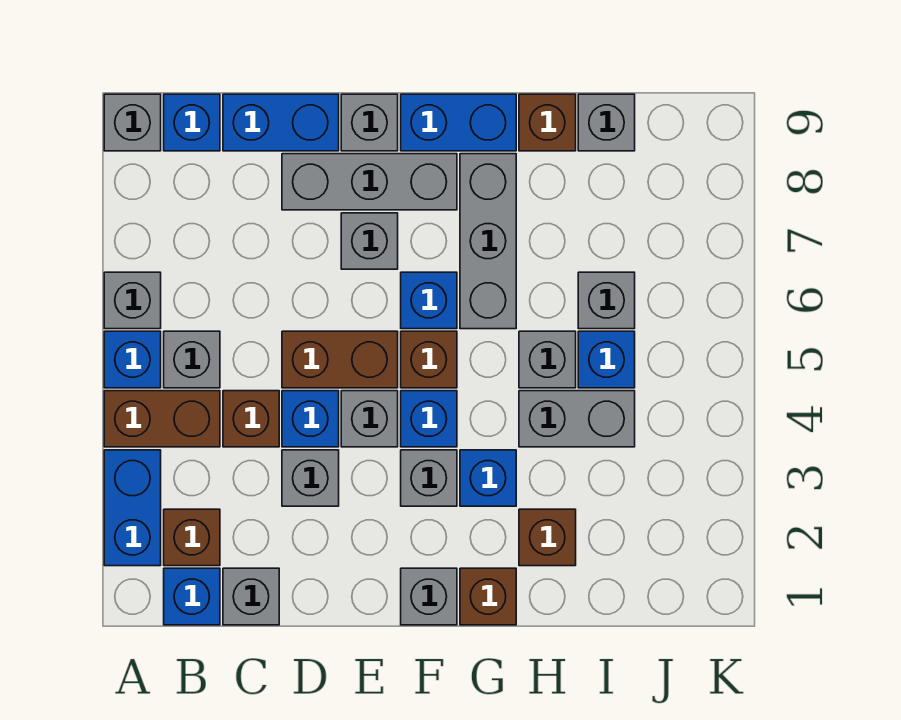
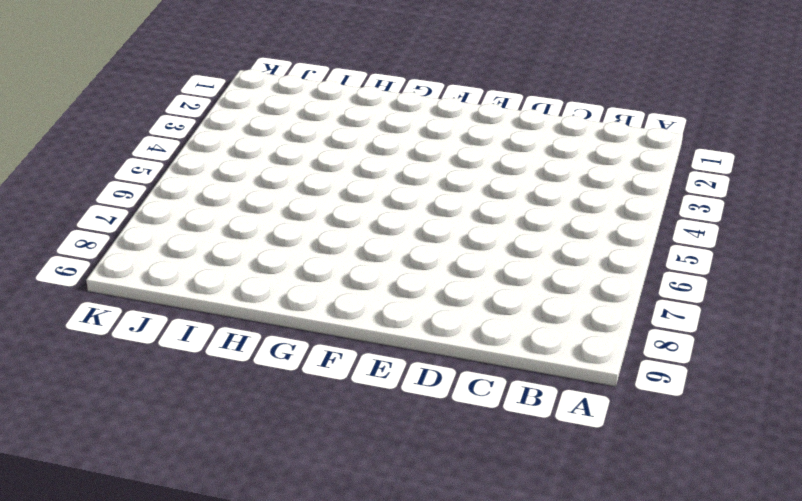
none -> blue brick A2:A3 level 1
none -> brown brick A4:B4 level 1
none -> blue brick A5 level 1
none -> grey brick A6 level 1

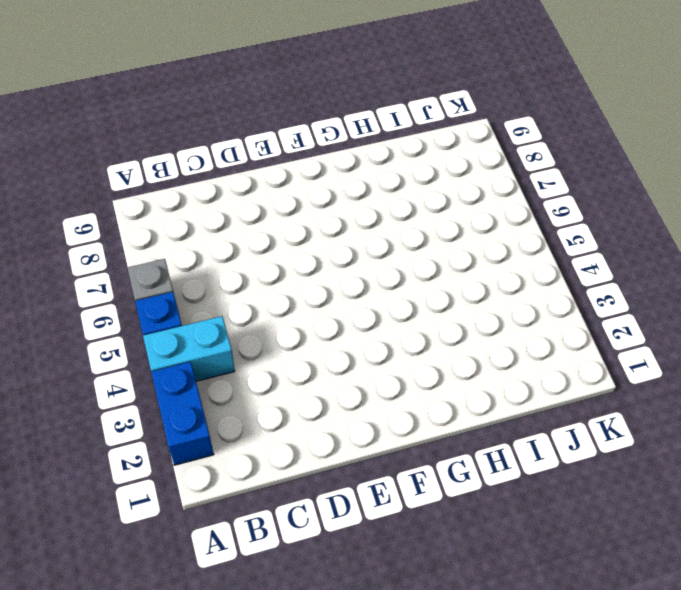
cyan brick A4:B4 level 1 -> brown brick A4:B4 level 1
none -> grey brick A9 level 1
none -> blue brick B1 level 1
none -> brown brick B2 level 1
none -> grey brick B5 level 1

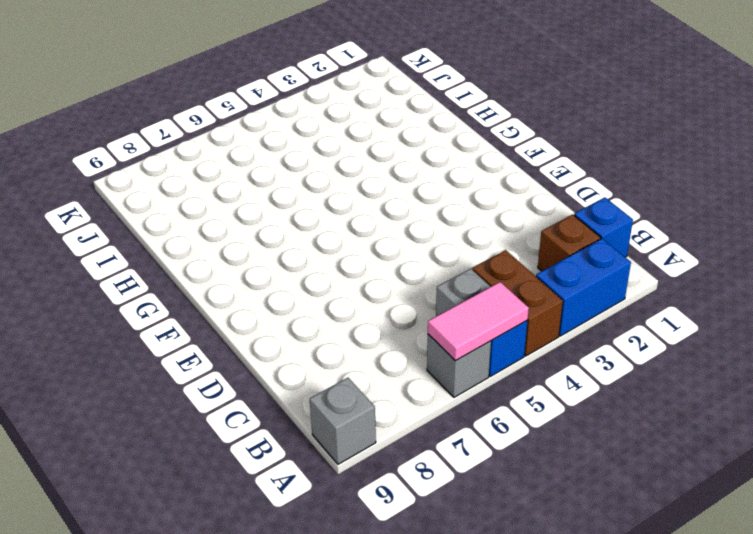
pink tile A5:A6 level 2 -> none
none -> blue brick B9 level 1
none -> grey brick C1 level 1
none -> brown brick C4 level 1
none -> blue brick C9:D9 level 1

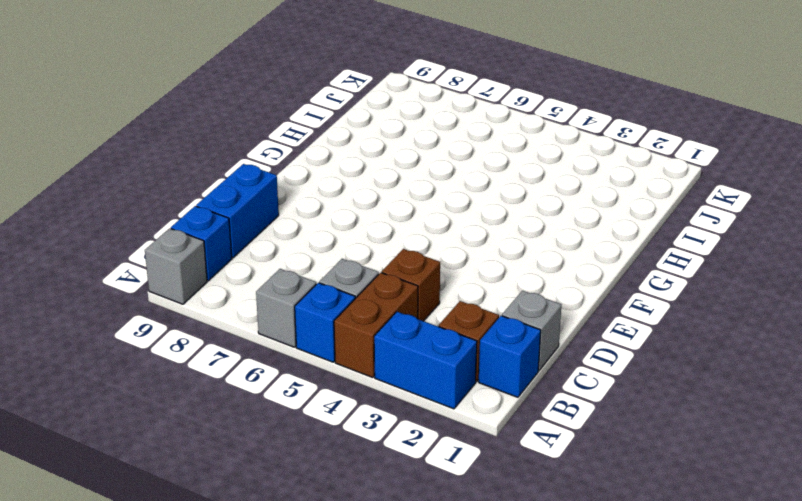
none -> grey brick D3 level 1
none -> blue brick D4 level 1
none -> brown brick D5:E5 level 1
none -> grey brick D8:F8 level 1

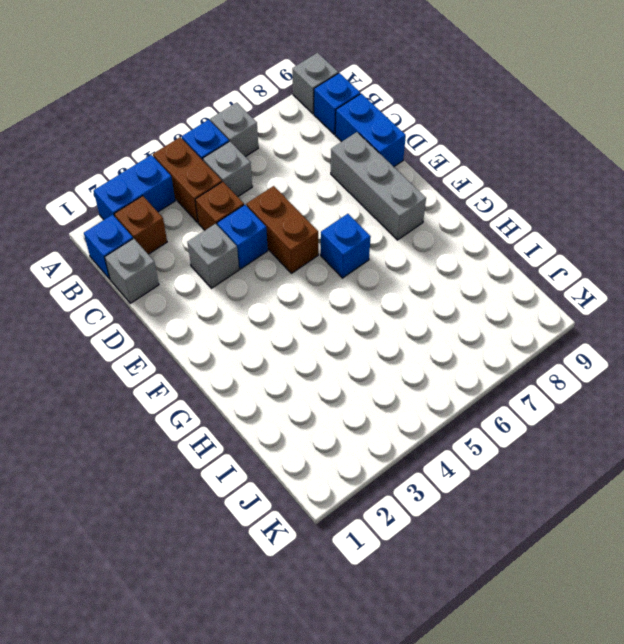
none -> grey brick E4 level 1
none -> grey brick E7 level 1
none -> grey brick E9 level 1
none -> grey brick F1 level 1

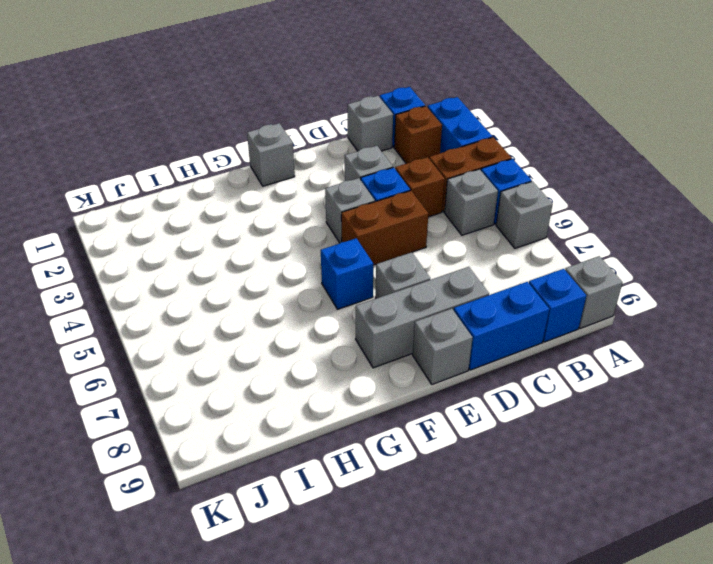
none -> grey brick F3 level 1
none -> blue brick F4 level 1
none -> brown brick F5 level 1
none -> blue brick F9:G9 level 1

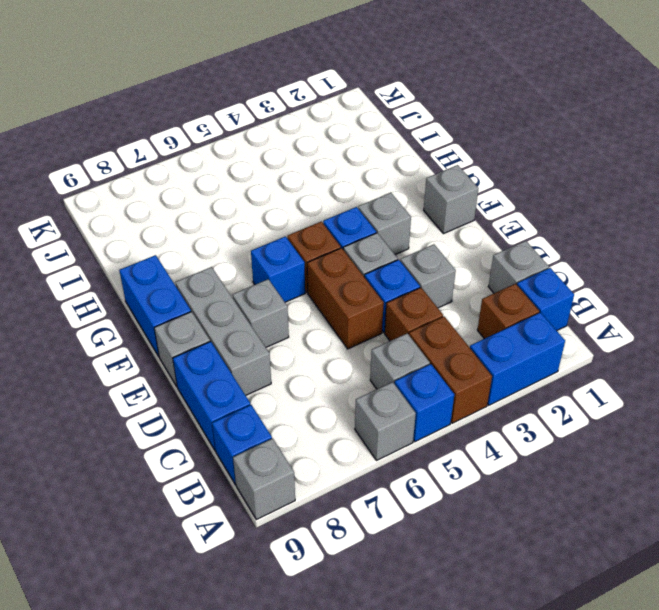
none -> brown brick G1 level 1
none -> blue brick G3 level 1
none -> grey brick G6:G8 level 1
none -> brown brick H2 level 1

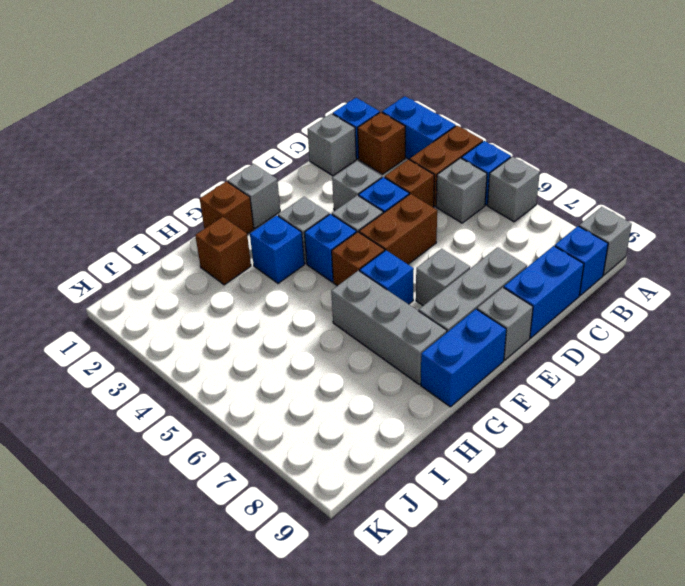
none -> grey brick H4:I4 level 1
none -> grey brick H5 level 1
none -> brown brick H9 level 1
none -> blue brick I5 level 1

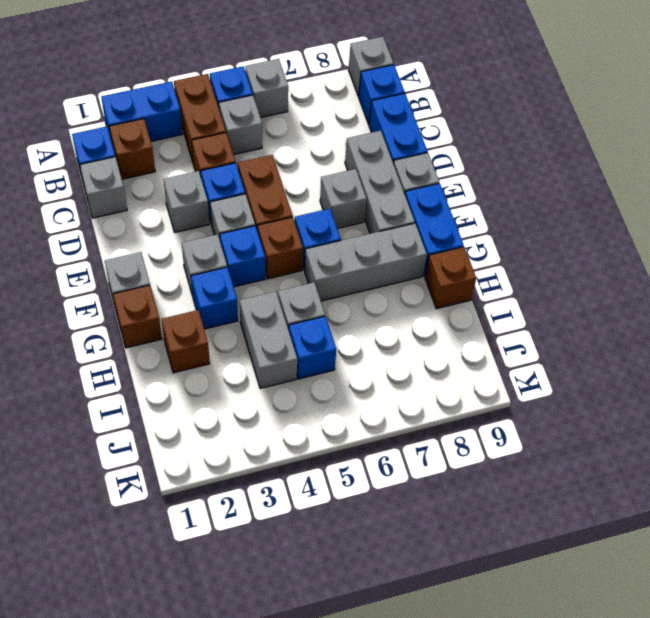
none -> grey brick I6 level 1
none -> grey brick I9 level 1

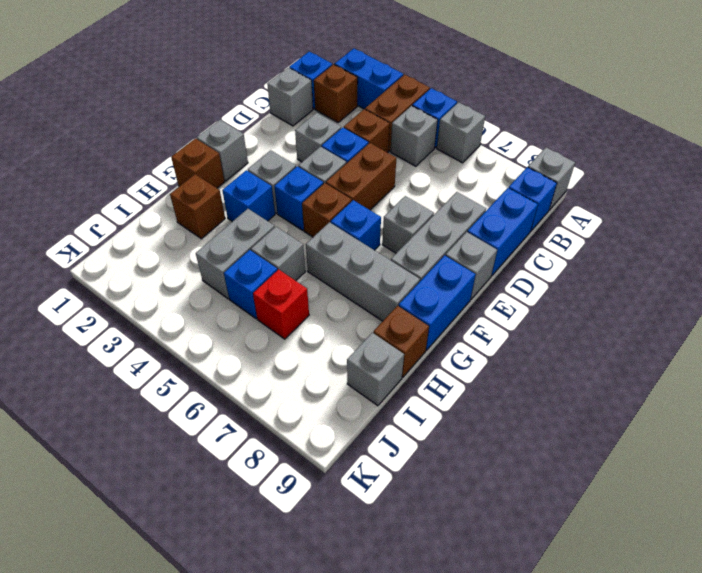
red brick I6 level 1 -> grey brick I6 level 1

